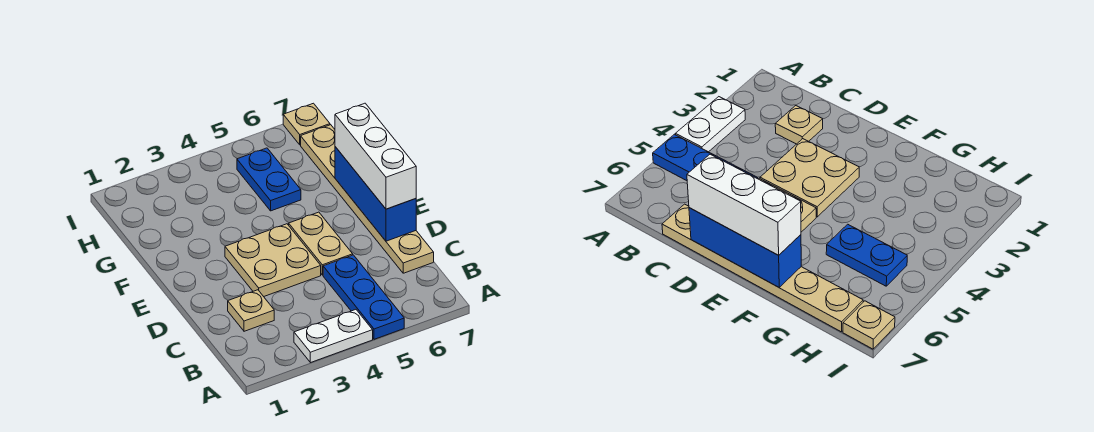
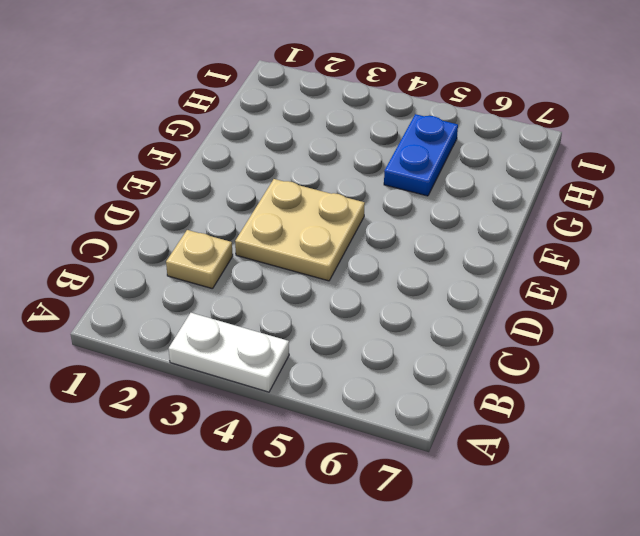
none -> blue plate A5:C5 level 1
none -> tan plate C7:H7 level 1

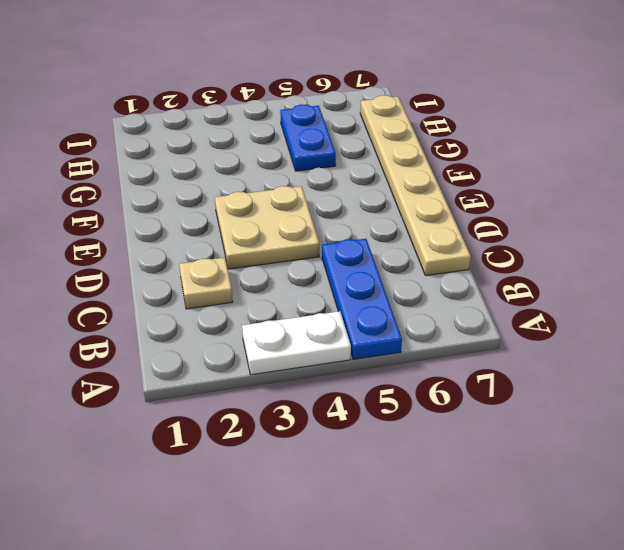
none -> tan plate D5:E5 level 1
none -> tan plate I7 level 1

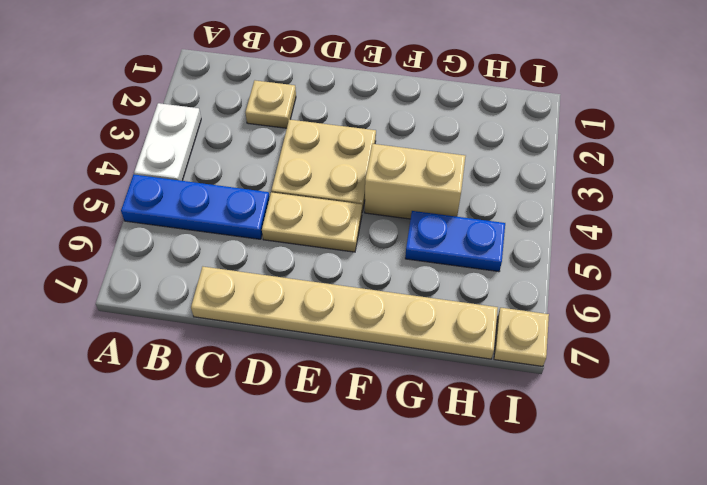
tan brick F4:G4 level 1 -> none
none -> blue brick D7:F7 level 2
none -> white brick D7:F7 level 3

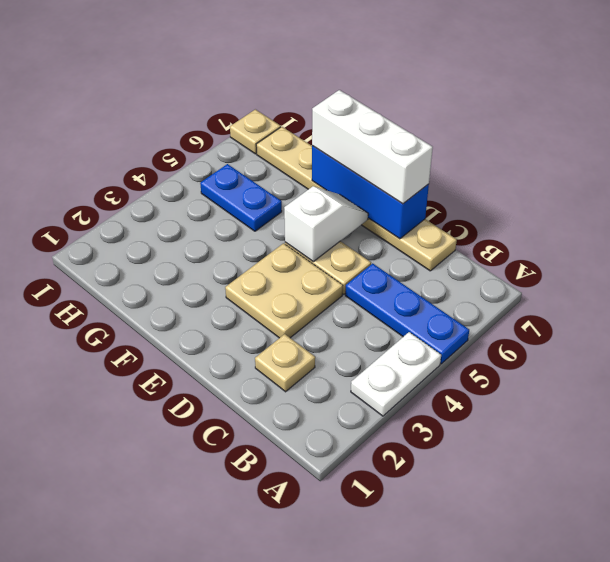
white slope E5:E6 level 2 top 5 -> none

